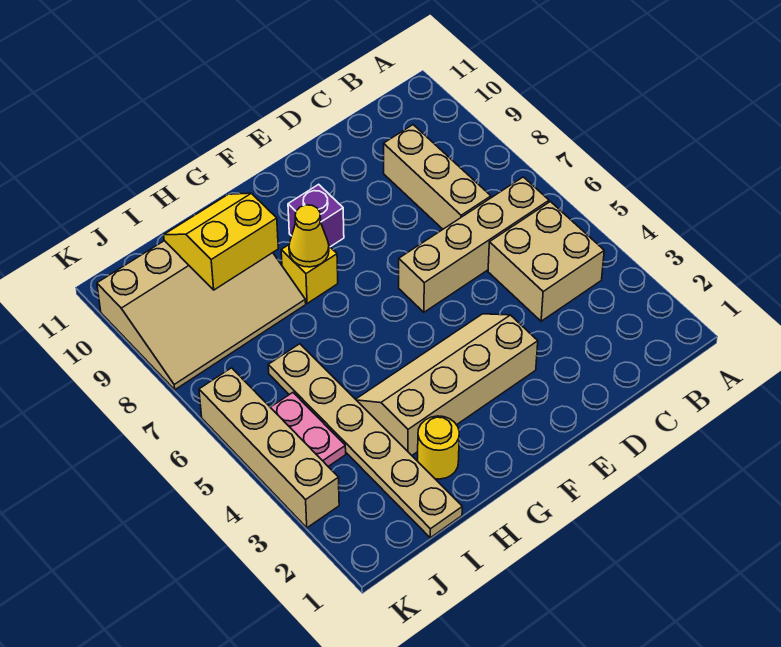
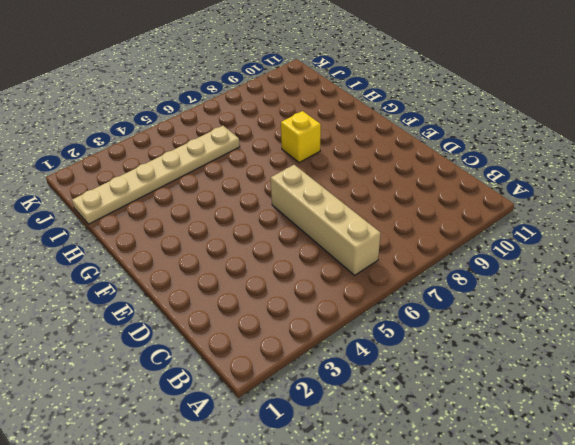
none -> tan brick B4:C5 level 1
none -> tan brick C7:C9 level 1
none -> tan slope E3:H4 level 1 top 3

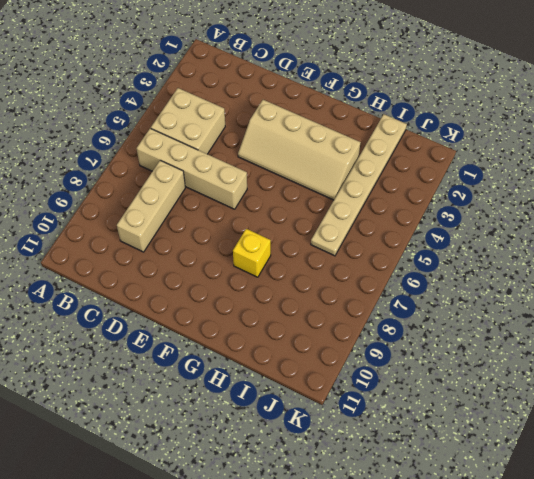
none -> purple brick F9 level 1
none -> yellow round brick H2 level 1
none -> tan slope H8:K10 level 1 top 10

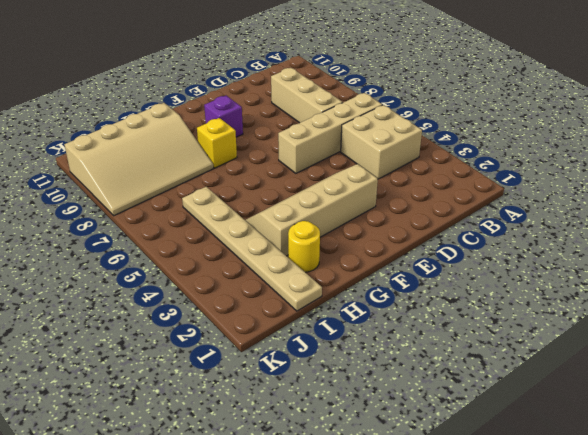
none -> pink plate J4:J5 level 1
none -> tan brick K3:K6 level 1
none -> yellow cone G8 level 2

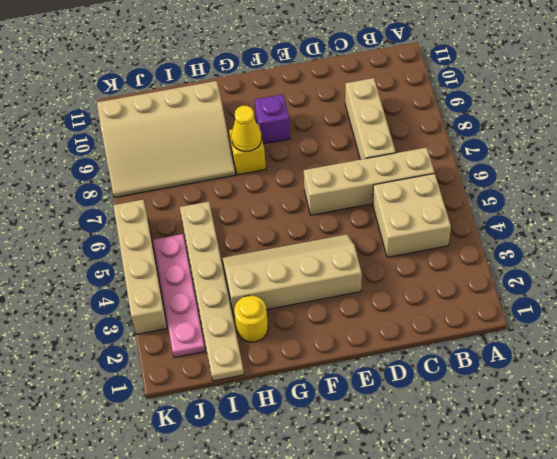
pink plate J2:J5 level 1 -> pink plate J4:J5 level 1
none -> yellow slope H9:I10 level 2 top 9

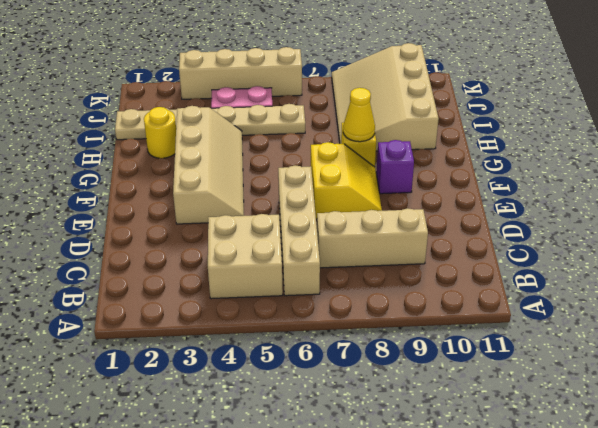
yellow slope E7:F8 level 1 top 7 -> yellow slope H9:I10 level 2 top 9

